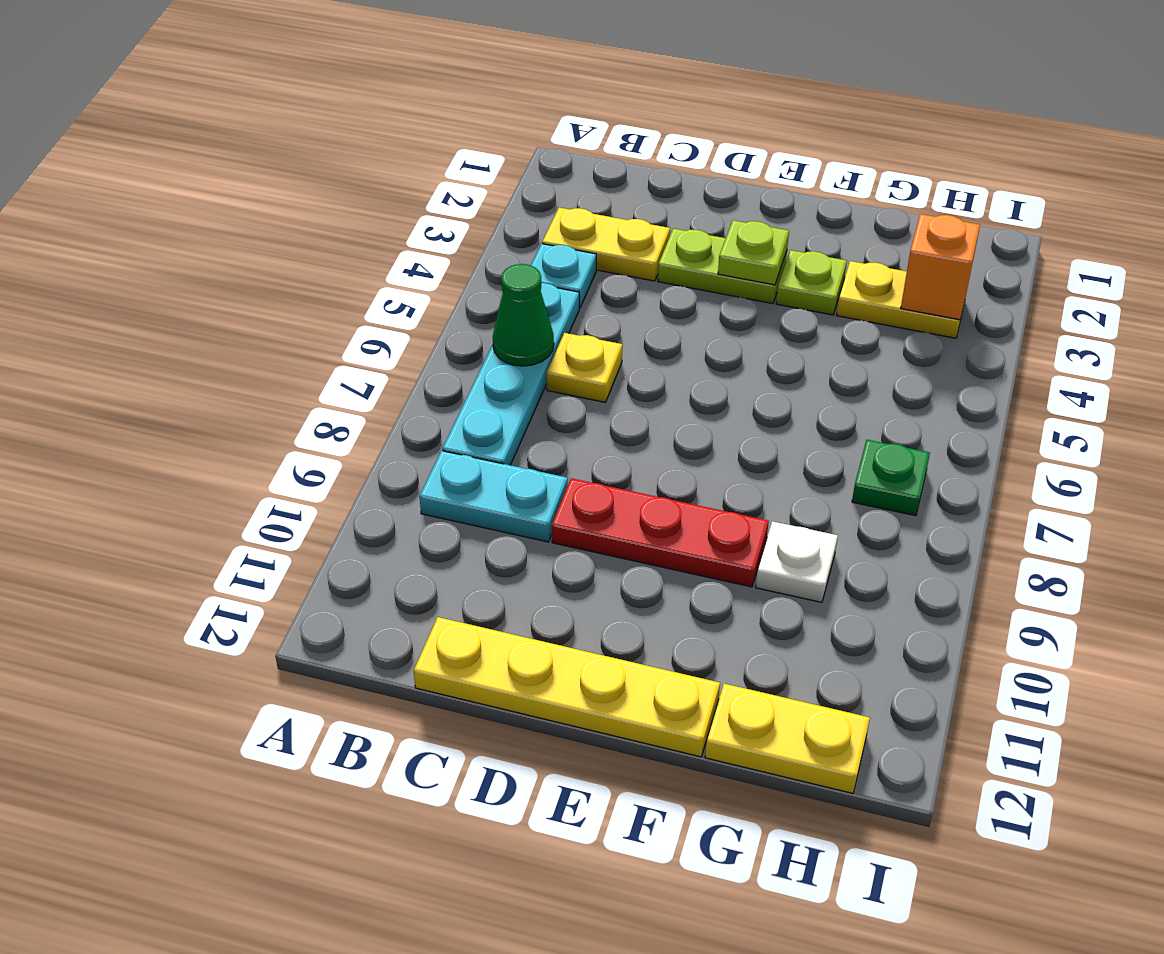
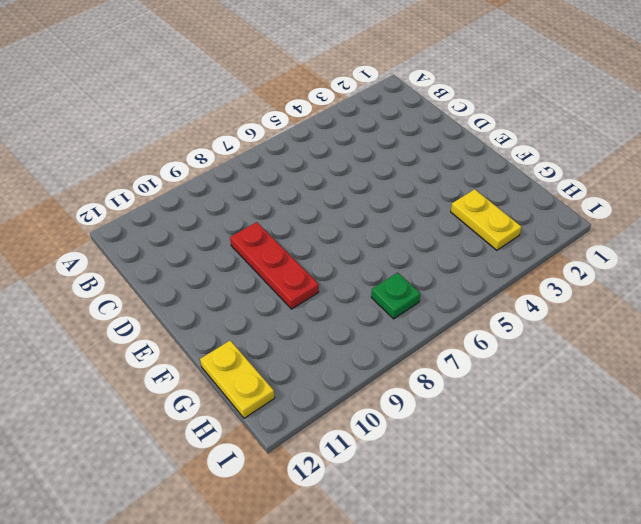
none -> yellow plate B3:C3 level 1
none -> cyan plate B4 level 1
none -> cyan plate B5:B8 level 1

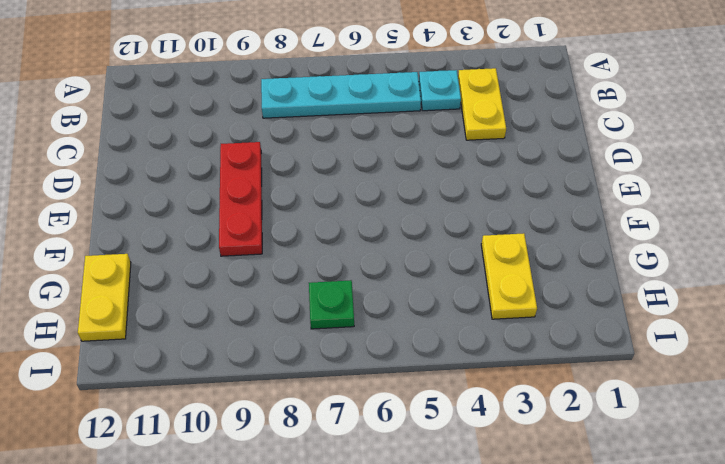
none -> cyan plate B9:C9 level 1
none -> yellow plate C6 level 1
none -> yellow plate C12:F12 level 1

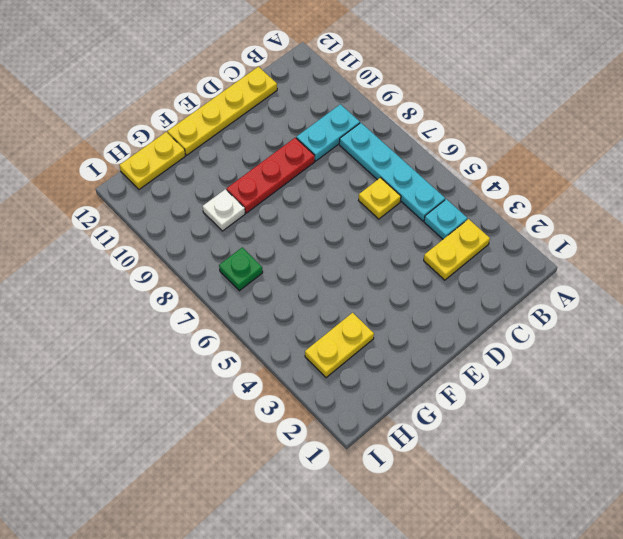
none -> lime plate D3:E3 level 1
none -> lime plate F3 level 1
none -> green cone B6 level 2

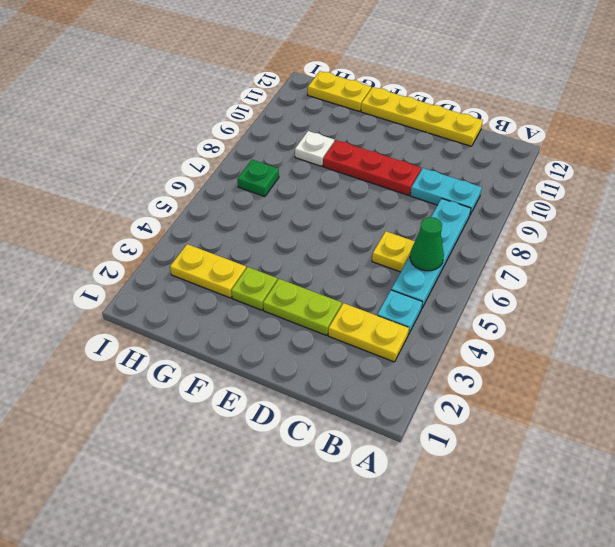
none -> lime plate E3 level 2
none -> orange brick H3 level 2

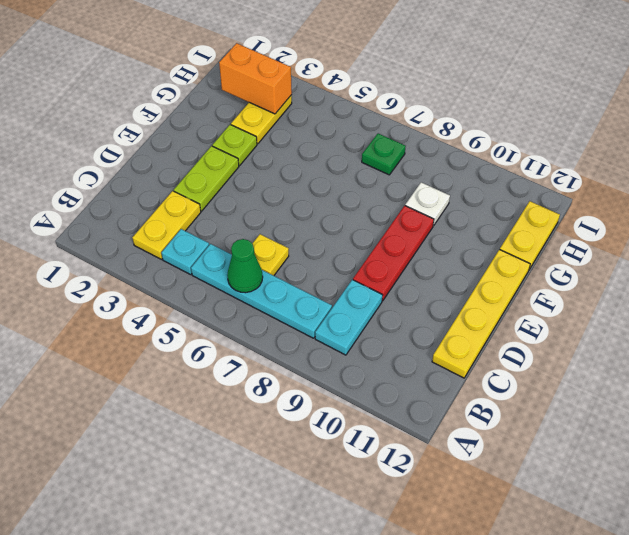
orange brick H2:H3 level 2 -> orange brick H3 level 2
none -> lime plate E3 level 2

